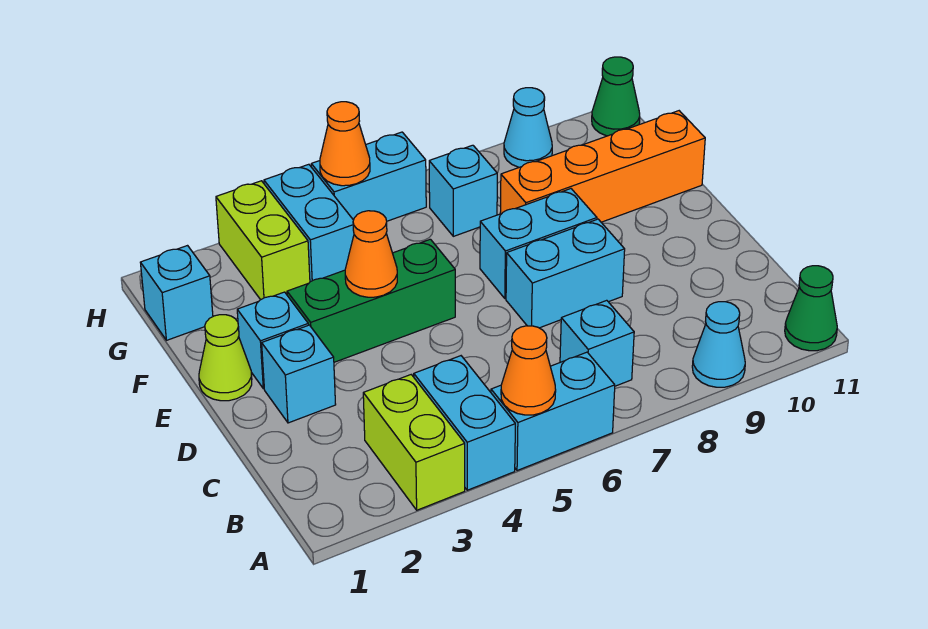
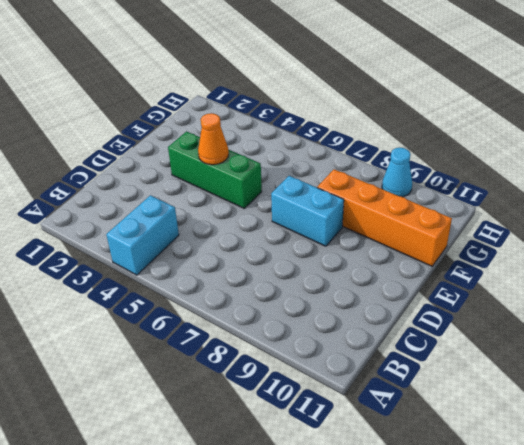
none -> lime brick A3:B3 level 1
none -> cyan brick A5:A6 level 1
none -> cyan cone A9 level 1

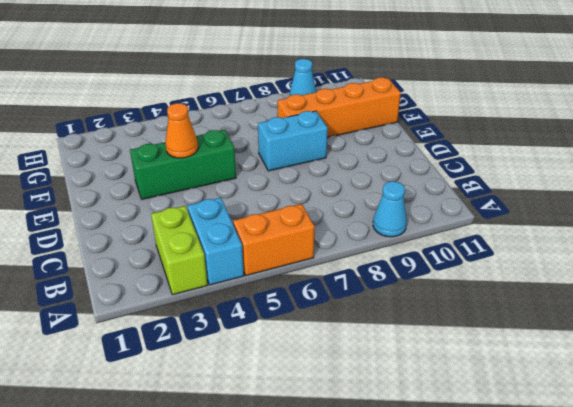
orange brick A5:A6 level 1 -> cyan brick A5:A6 level 1
none -> green cone A11 level 1
none -> cyan brick B7 level 1
none -> cyan brick D2 level 1

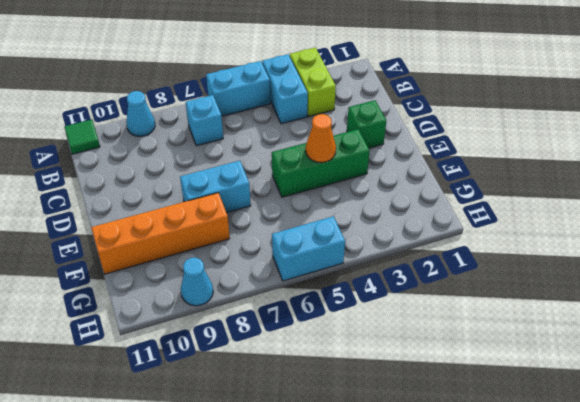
green tile A11 level 1 -> green cone A11 level 1
green brick D2 level 1 -> cyan brick D2 level 1
none -> cyan brick D7:D8 level 1
none -> lime cone E1 level 1
none -> cyan brick E2 level 1

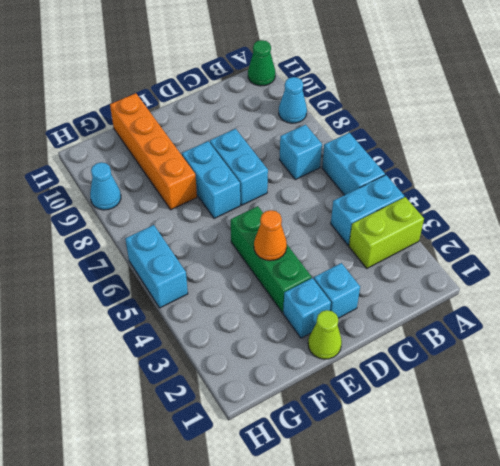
none -> cyan brick G1 level 1
none -> lime brick G3:H3 level 1
none -> cyan brick G4:H4 level 1

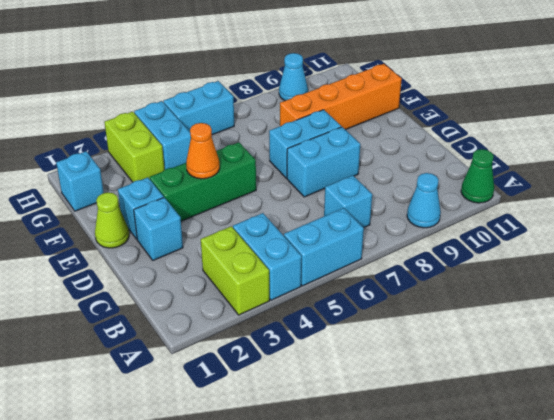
none -> cyan brick G7 level 1
none -> green cone H11 level 1
none -> orange cone A5 level 2

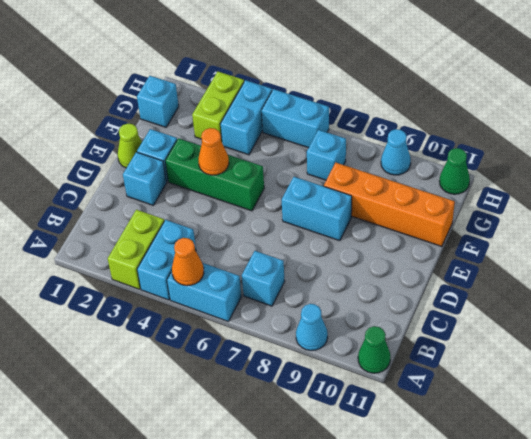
none -> cyan brick D7:D8 level 1
none -> orange cone H5 level 2

